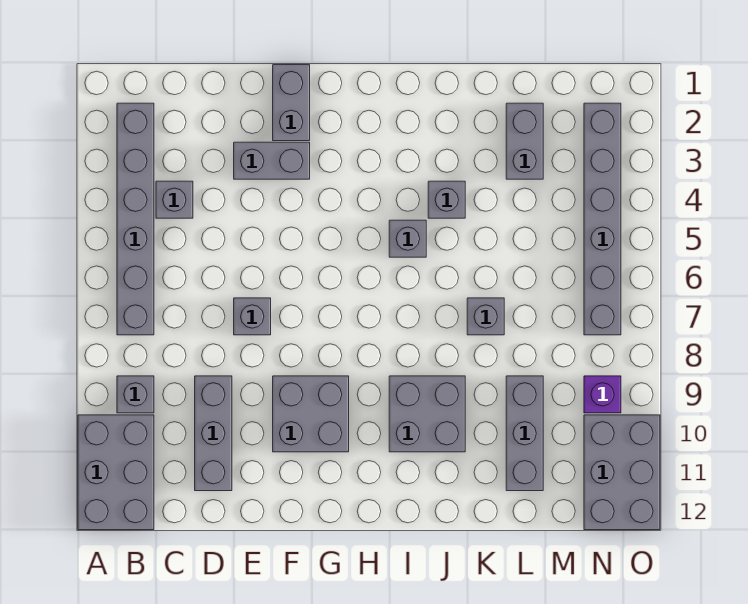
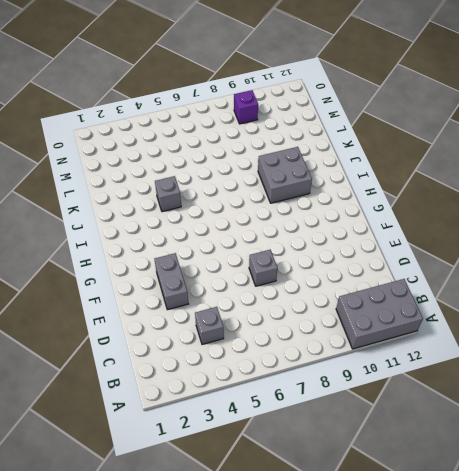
none -> grey brick B2:B7 level 1
none -> grey brick B9 level 1
none -> grey brick D9:D11 level 1

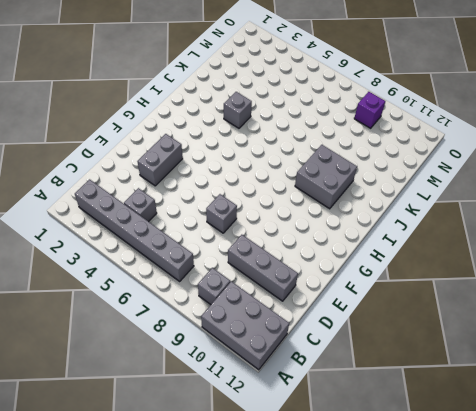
none -> grey brick F1:F2 level 1
none -> grey brick F9:G10 level 1
none -> grey brick I5 level 1

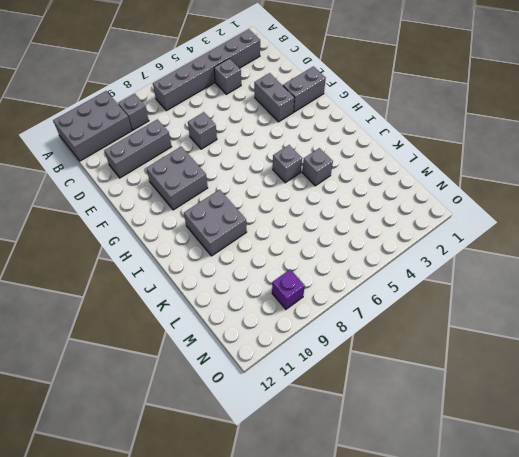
none -> grey brick K7 level 1
none -> grey brick L2:L3 level 1
none -> grey brick L9:L11 level 1

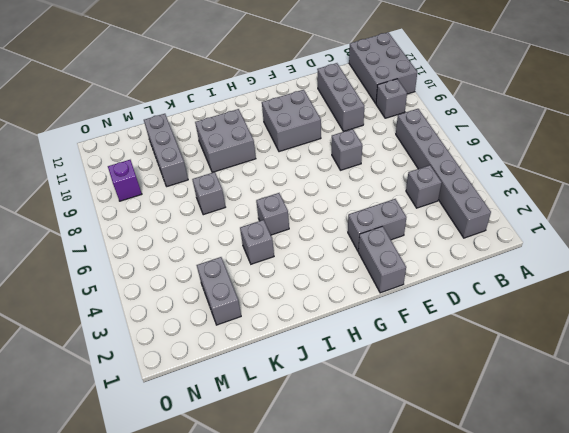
none -> grey brick N2:N7 level 1
none -> grey brick N10:O12 level 1

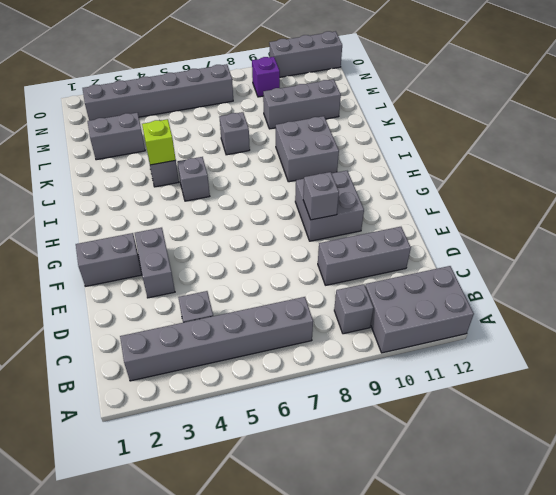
grey brick F9 level 2 -> grey brick E7 level 1
lime brick J4 level 2 -> none
grey brick O10:O12 level 1 -> grey brick N10:O12 level 1

